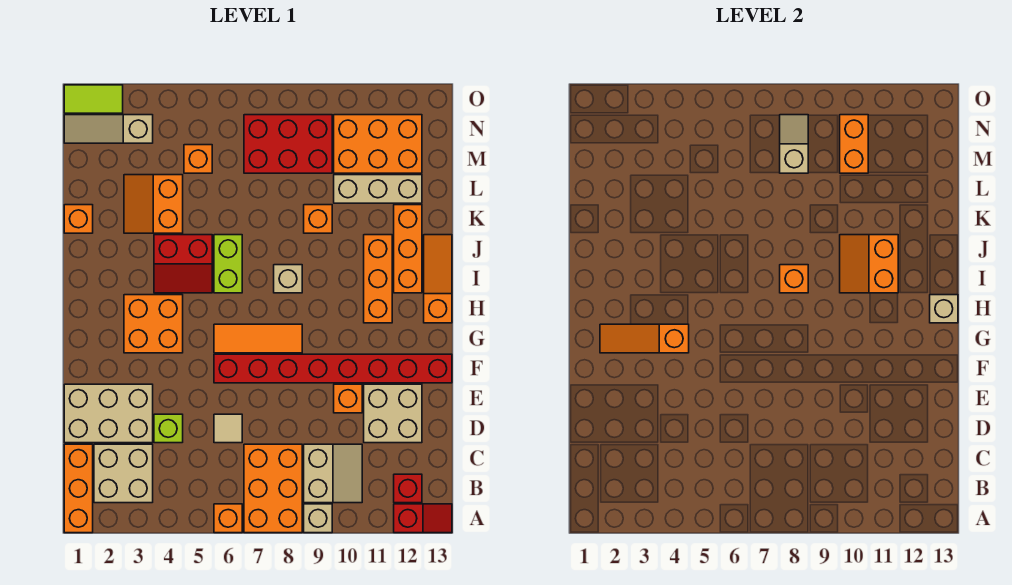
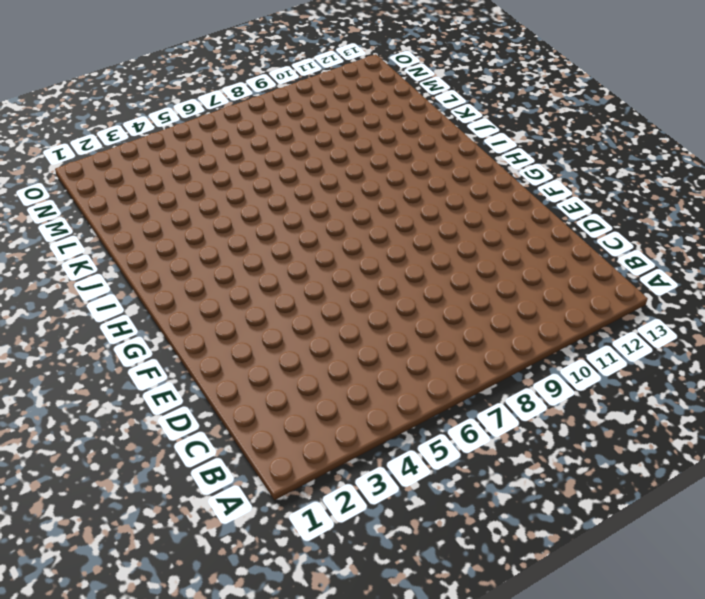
none -> orange brick A1:C1 level 1
none -> orange brick A6 level 1
none -> orange brick A7:C8 level 1
none -> tan brick A9 level 1

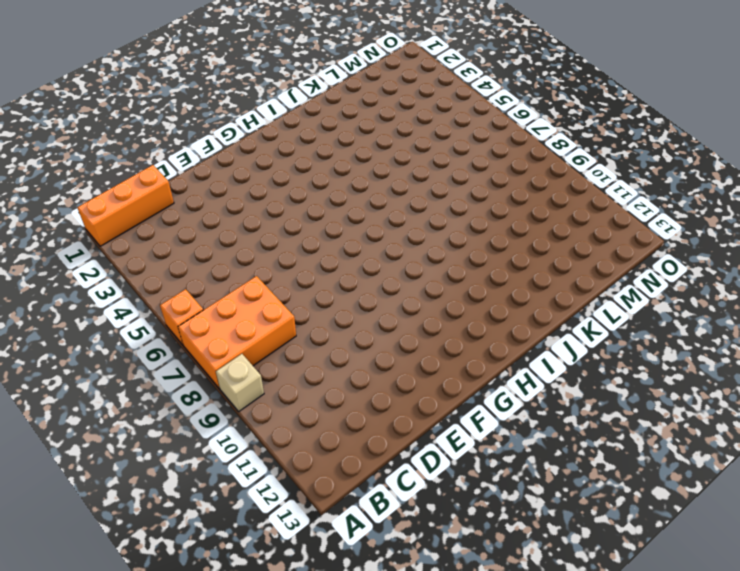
none -> red slope A12:A13 level 1 top 12
none -> tan brick B2:C3 level 1
none -> tan slope B9:C10 level 1 top 9
none -> red brick B12 level 1

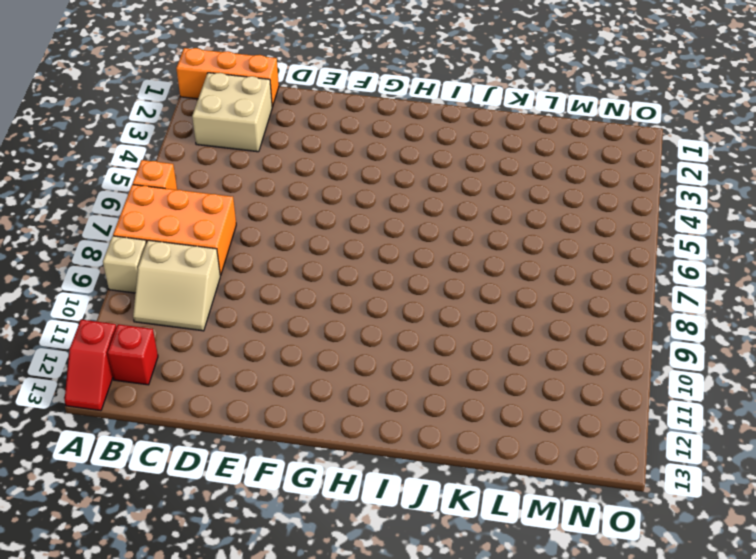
none -> tan brick D1:E3 level 1
none -> lime brick D4 level 1
none -> tan tile D6 level 1
none -> tan brick D11:E12 level 1

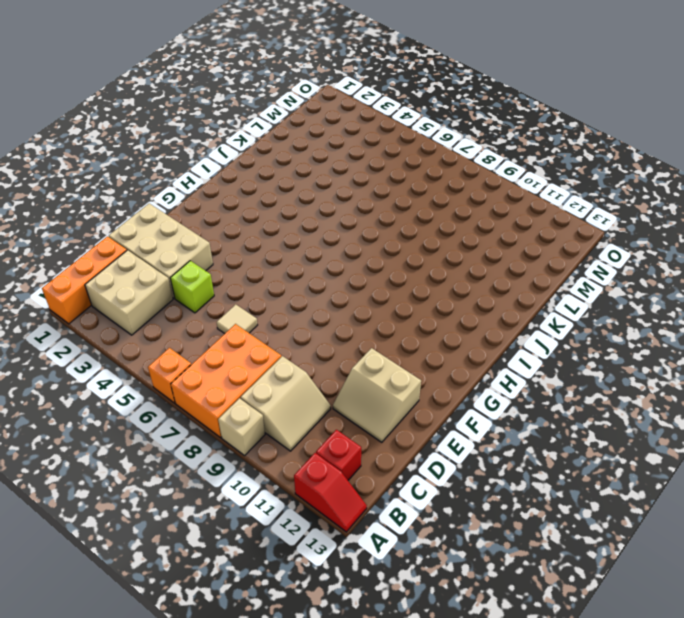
tan slope D11:E12 level 1 top E -> tan brick D11:E12 level 1
none -> orange brick E10 level 1
none -> red brick F6:F13 level 1
none -> orange brick G3:H4 level 1
none -> orange tile G6:G8 level 1

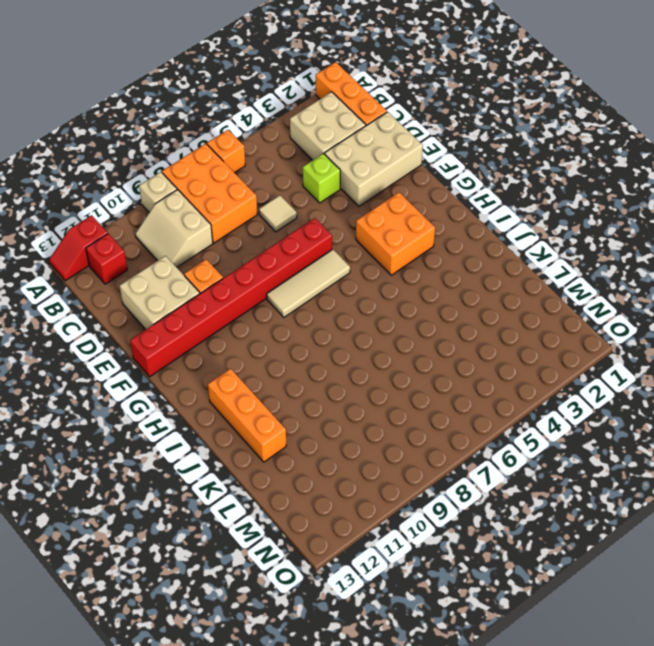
tan tile G6:G8 level 1 -> orange tile G6:G8 level 1
none -> orange brick H11:J11 level 1
none -> orange slope H13:J13 level 1 top H
none -> red slope I4:J5 level 1 top J
none -> lime brick I6:J6 level 1

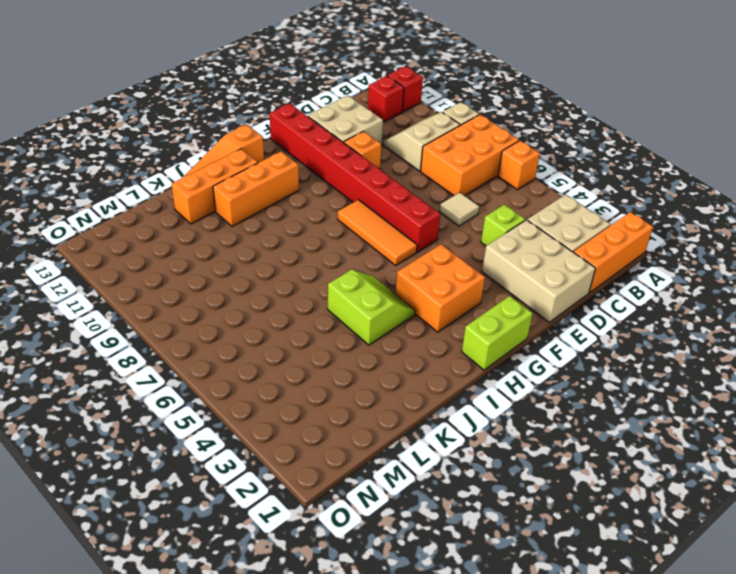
lime brick G1:H1 level 1 -> lime brick I6:J6 level 1
lime slope I4:J5 level 1 top J -> red slope I4:J5 level 1 top J
none -> tan brick I8 level 1
none -> orange brick K1 level 1
none -> orange slope K3:L4 level 1 top 4
none -> orange brick K9 level 1

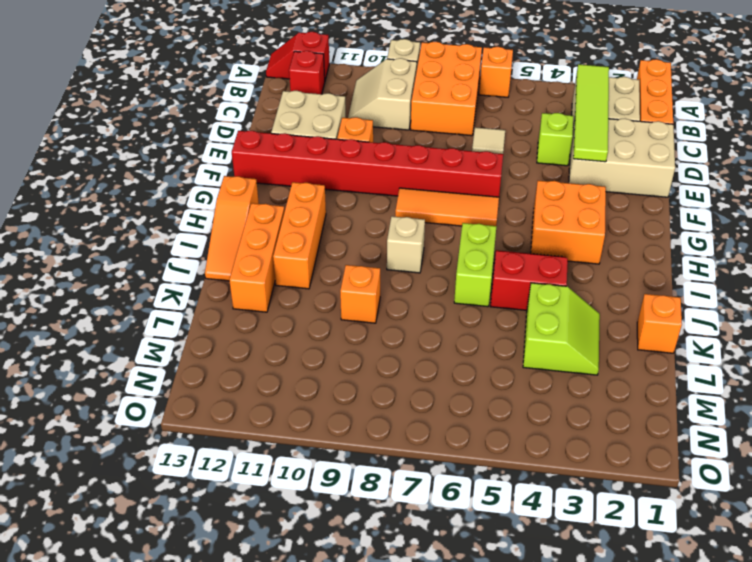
lime tile B3:E3 level 2 -> none
lime slope K3:L4 level 1 top 4 -> orange slope K3:L4 level 1 top 4
none -> tan brick L10:L12 level 1
none -> orange brick M5 level 1
none -> red brick M7:N9 level 1
none -> orange brick M10:N12 level 1

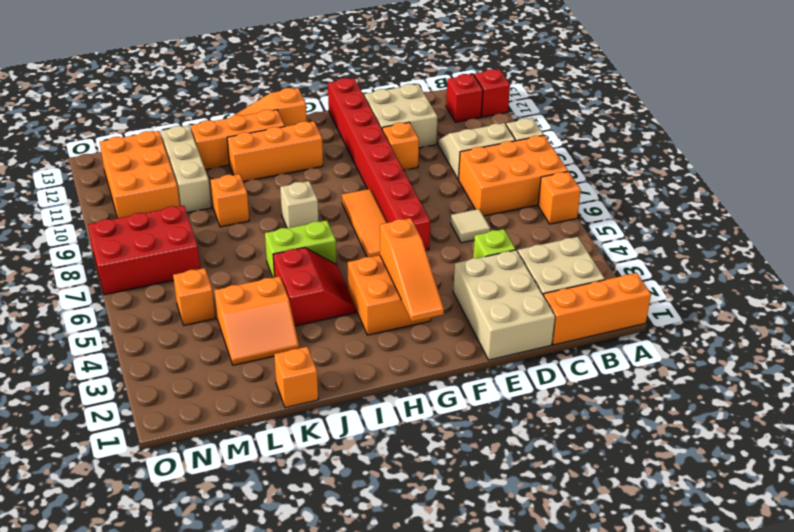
red brick M7:O8 level 1 -> red brick M7:N9 level 1
none -> tan slope N1:N3 level 1 top 3
none -> lime tile O1:O2 level 1
none -> tan brick H13 level 2
none -> orange brick I8 level 2

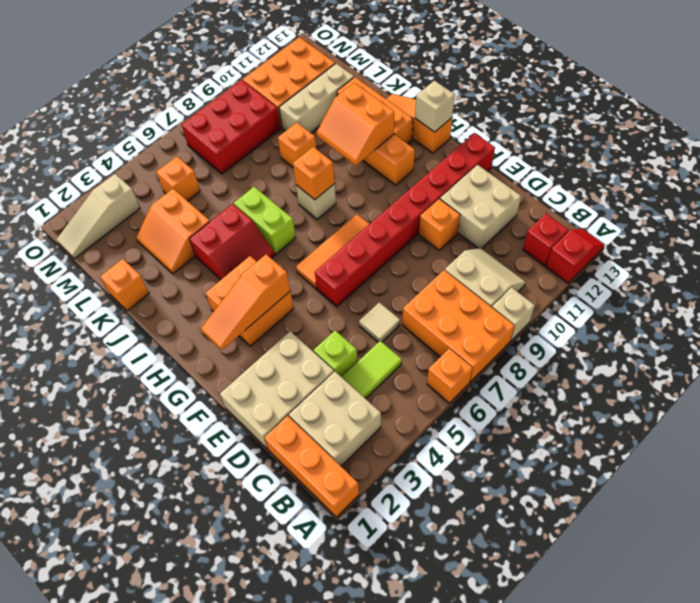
lime tile C4:C5 level 1 -> lime tile O1:O2 level 1
none -> tan slope M8:N8 level 2 top M
none -> orange brick M10:N10 level 2

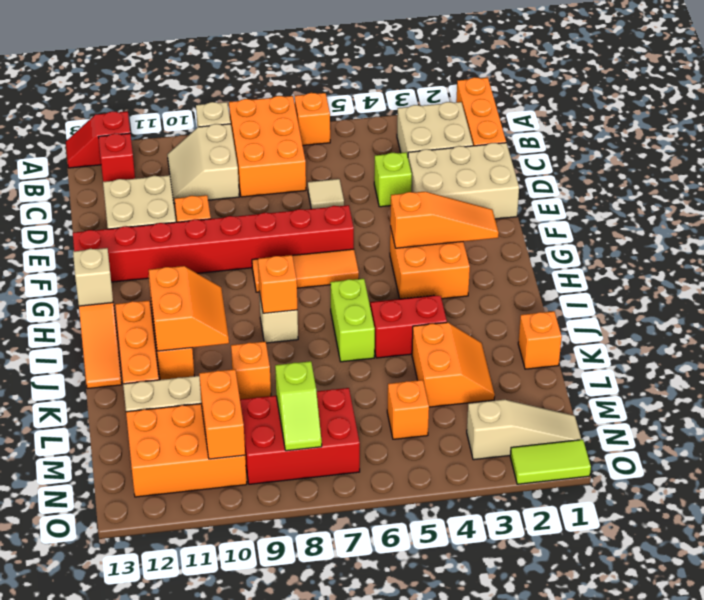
lime slope M8:N8 level 2 top M -> tan slope M8:N8 level 2 top M

